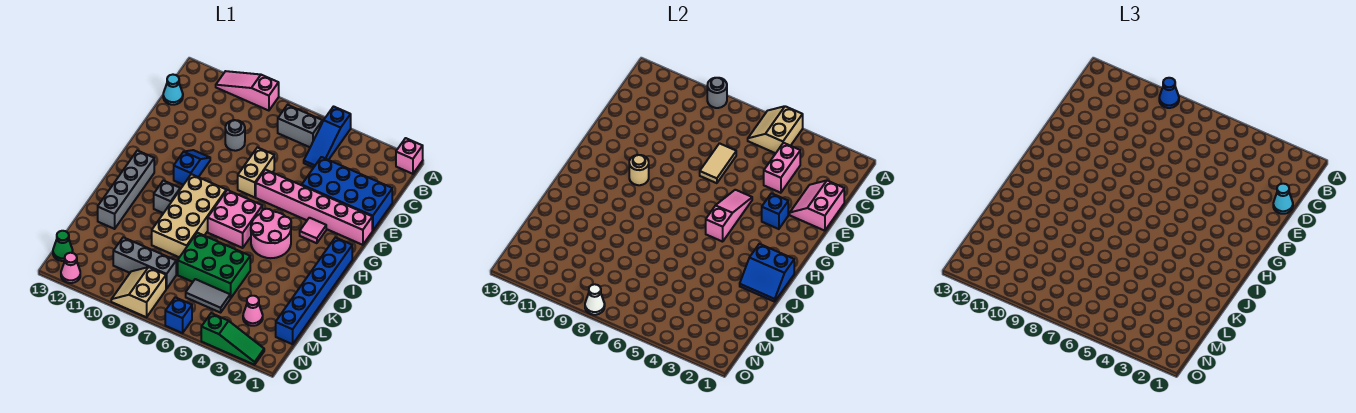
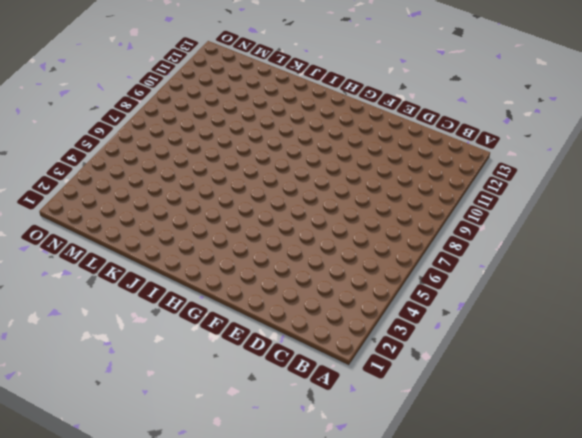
none -> pink brick A1 level 1
none -> blue slope A5:C5 level 1 top A
none -> pink slope A9:A11 level 1 top 9
none -> grey brick B6:B7 level 1

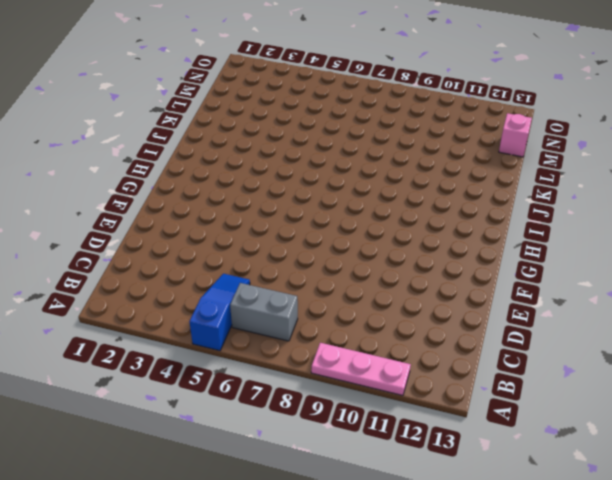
pink plate A9:A11 level 1 -> pink slope A9:A11 level 1 top 9
pink brick M13 level 1 -> pink brick A1 level 1
none -> cyan cone C13 level 1
none -> blue brick D1:E4 level 1
none -> grey round brick D9 level 1
none -> tan brick E7:F7 level 1

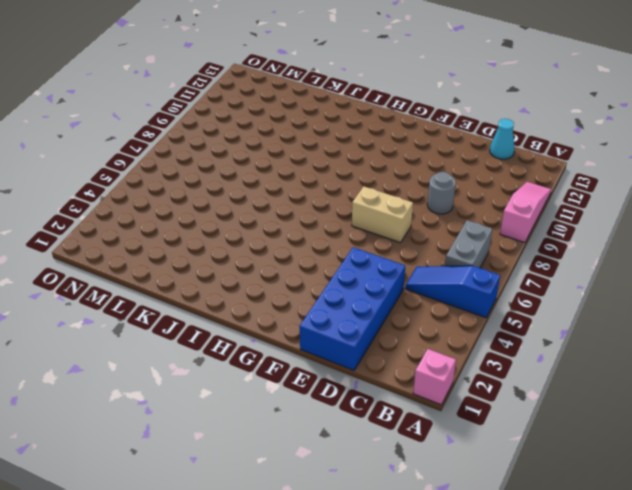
none -> pink brick F1:F6 level 1
none -> blue slope F10:G10 level 1 top G
none -> pink tile G3 level 1
none -> blue brick H1:M1 level 1

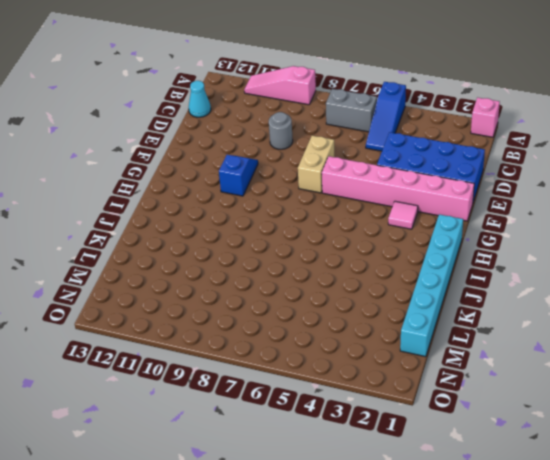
cyan brick H1:M1 level 1 -> blue brick H1:M1 level 1
none -> pink round brick H4:I5 level 1
none -> pink brick H6:I7 level 1
none -> tan brick H8:K9 level 1
none -> grey brick H12:K12 level 1

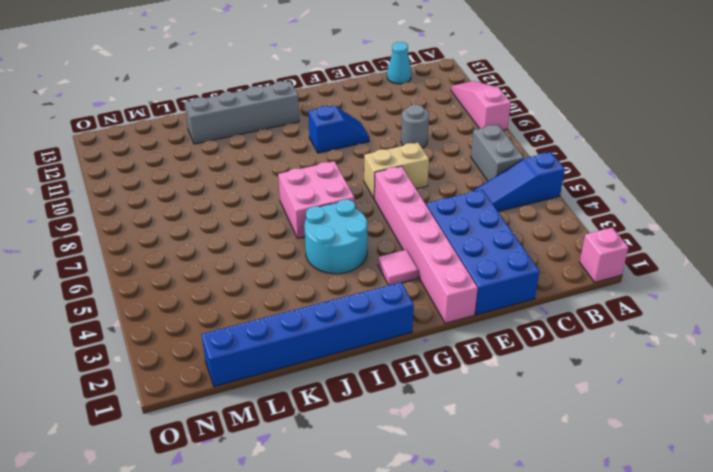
cyan round brick H4:I5 level 1 -> pink round brick H4:I5 level 1
none -> tan brick H8:K9 level 1
none -> grey brick I10 level 1
none -> green brick K5:L7 level 1
none -> pink cone M3 level 1

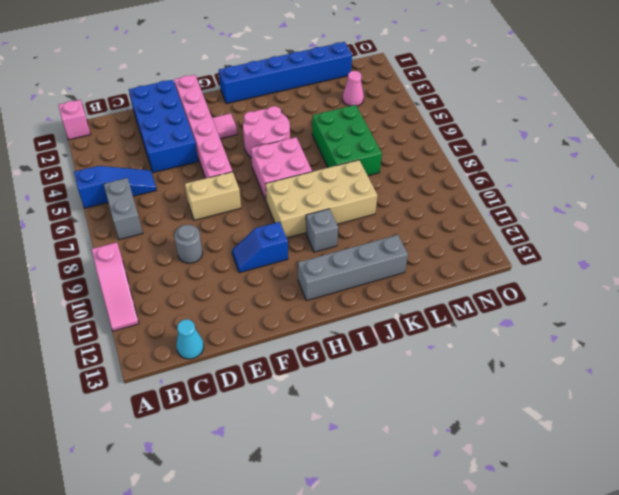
none -> grey tile M5:M6 level 1
none -> grey brick M8:M10 level 1
none -> tan slope N8:O9 level 1 top 8
none -> green cone N13 level 1

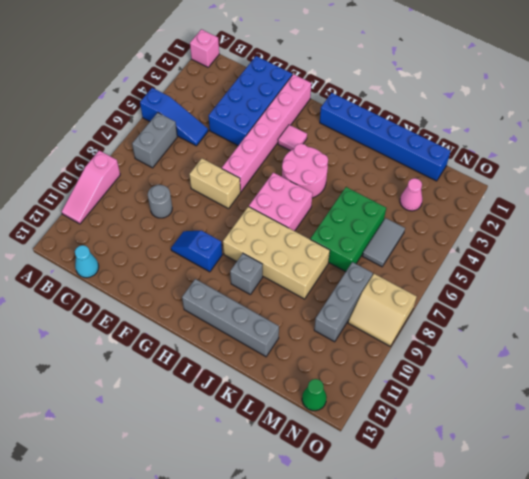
none -> green slope O2:O4 level 1 top 4
none -> blue brick O6 level 1
none -> pink cone O12 level 1
none -> tan slope A5:B6 level 2 top 5

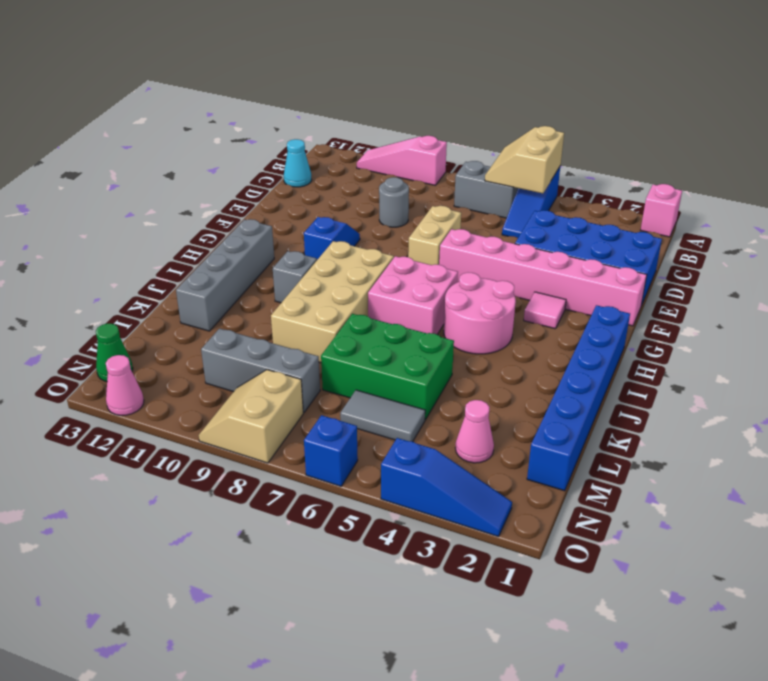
blue slope O2:O4 level 1 top 4 -> green slope O2:O4 level 1 top 4
none -> grey round brick A9 level 2
none -> pink brick C4:D4 level 2
none -> pink slope D1:E2 level 2 top 1
none -> tan tile D7:E7 level 2

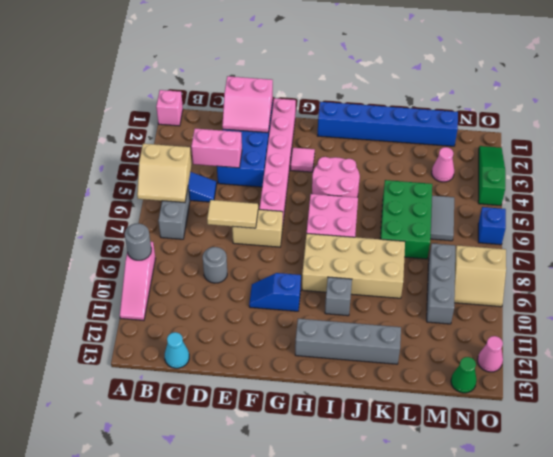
none -> blue brick F3 level 2
none -> pink slope F5:H5 level 2 top H
none -> tan round brick G10 level 2
none -> blue slope I1:J2 level 2 top I

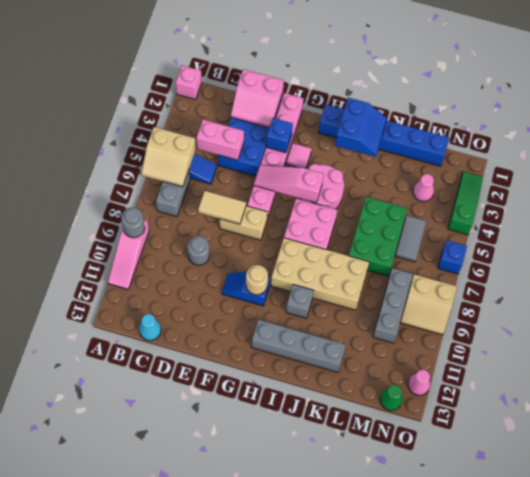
none -> white cone O8 level 2
none -> blue cone A9 level 3
none -> cyan cone D1 level 3

